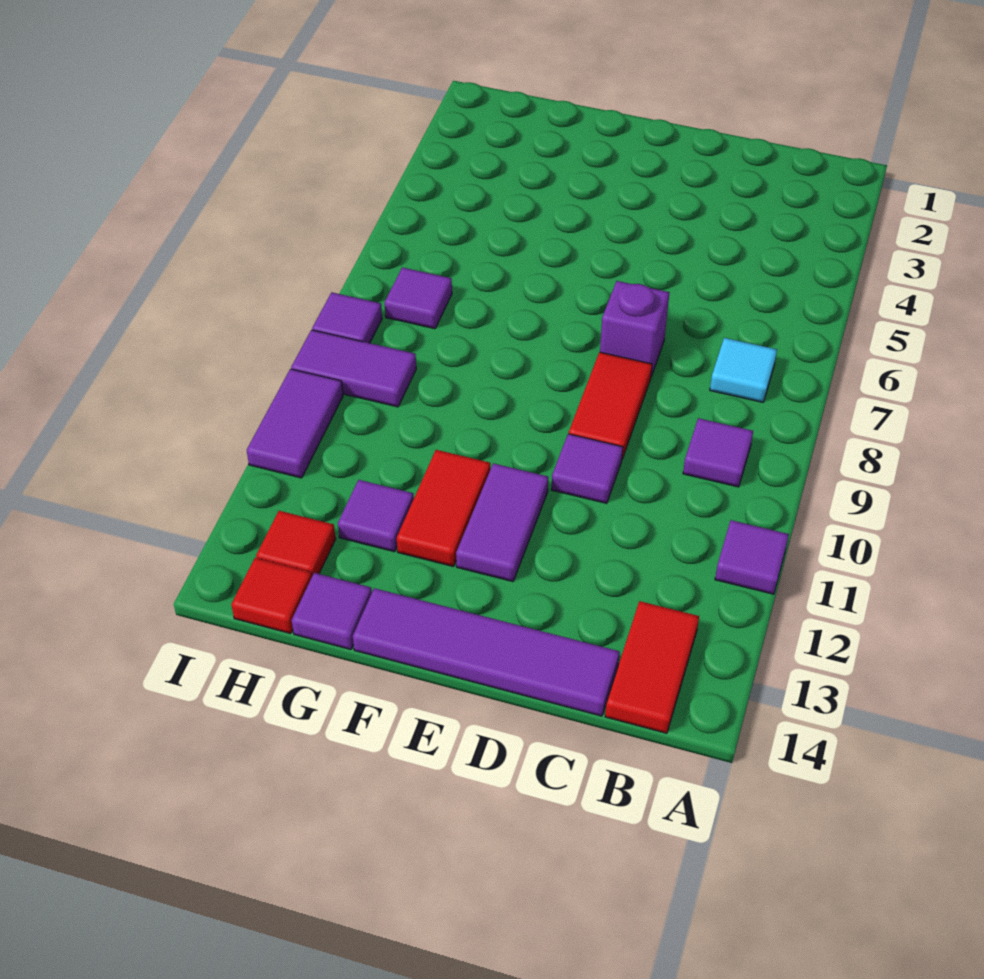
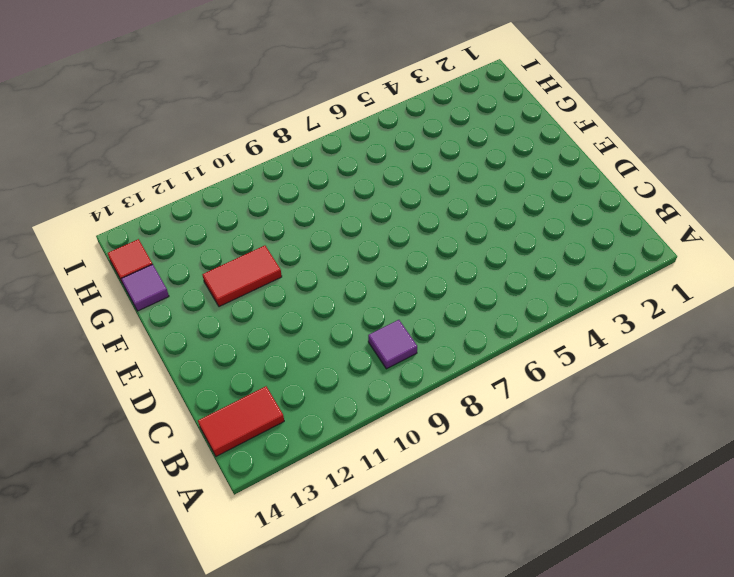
none -> purple tile A11 level 1
none -> cyan tile B7 level 1
none -> purple tile C14:F14 level 1

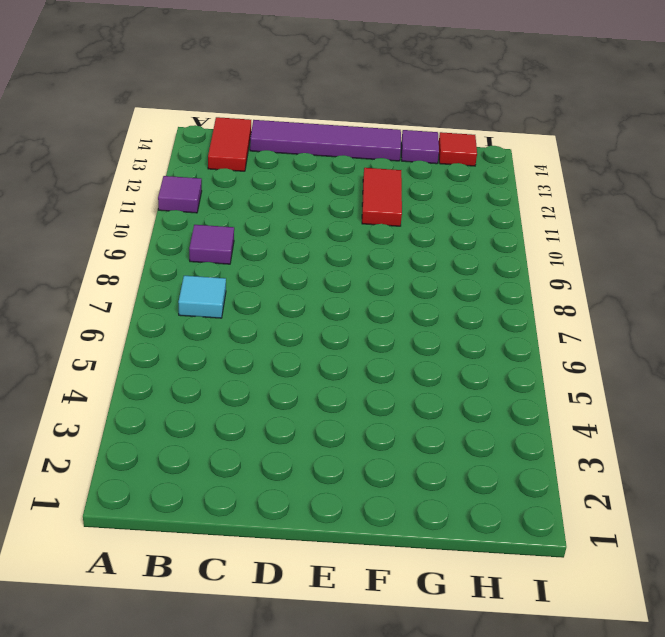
none -> purple brick D7 level 1
none -> red tile D8:D9 level 1
none -> purple tile D10 level 1

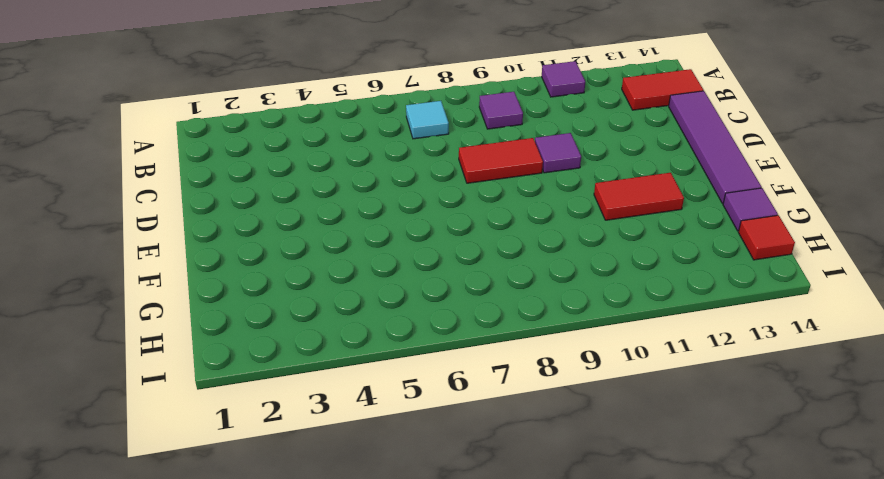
none -> purple brick D7 level 1
none -> purple tile E11:E12 level 1
none -> purple tile G12 level 1

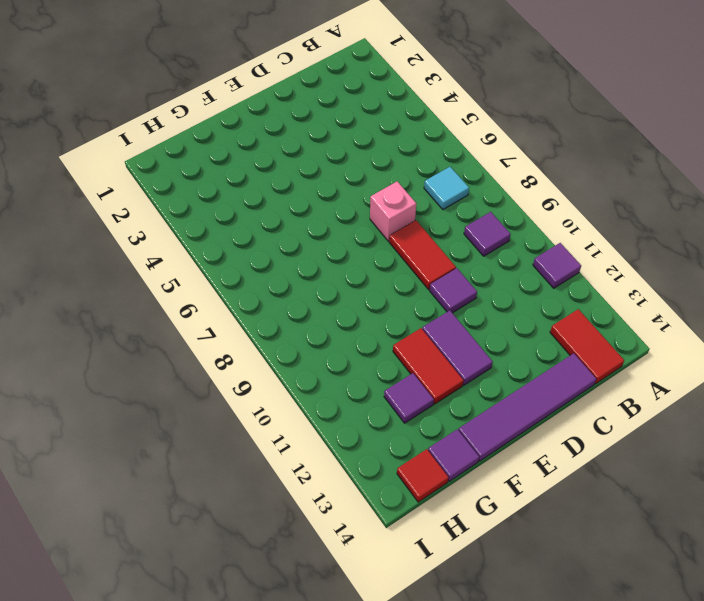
pink brick D7 level 1 -> purple brick D7 level 1
none -> purple tile H7 level 1
none -> purple tile H9:I9 level 1
none -> red tile H13 level 1

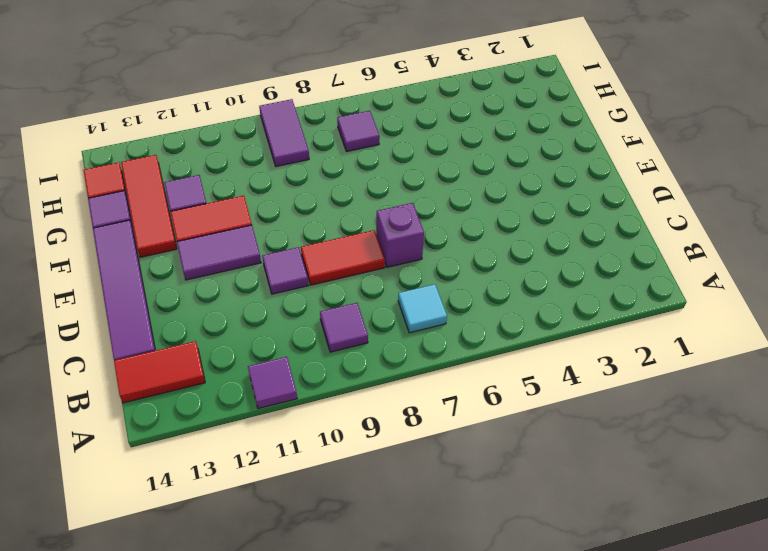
red tile F13:H13 level 1 -> red tile H13 level 1
none -> purple tile I8 level 1
none -> purple tile I10:I11 level 1

